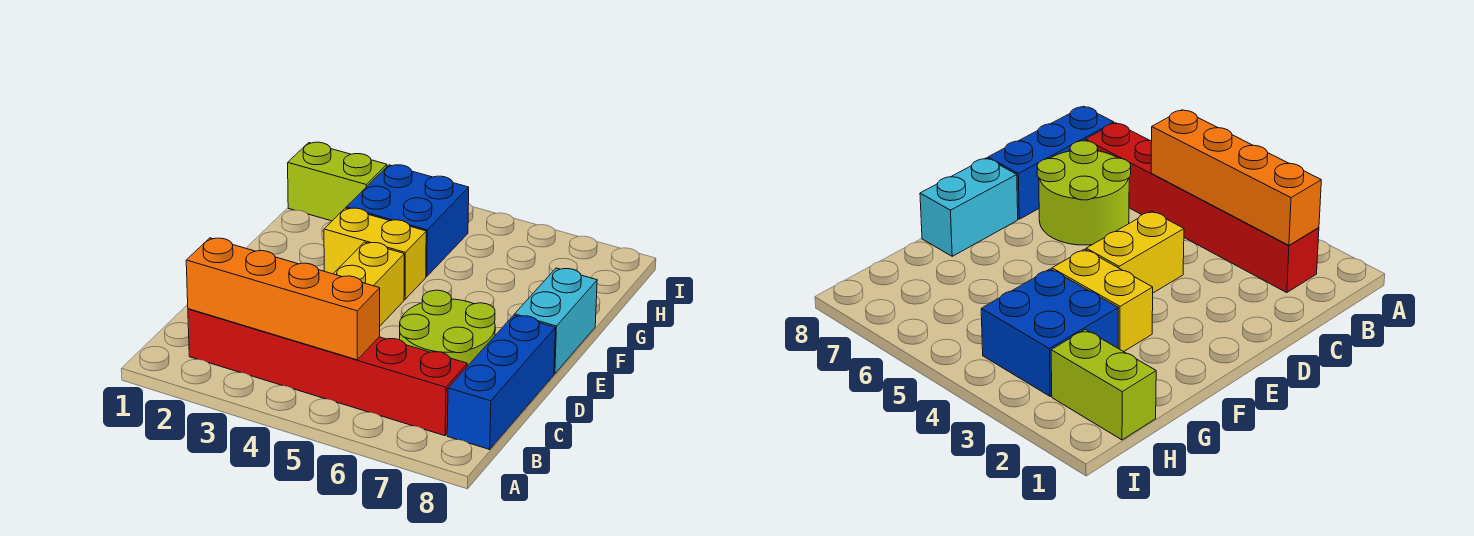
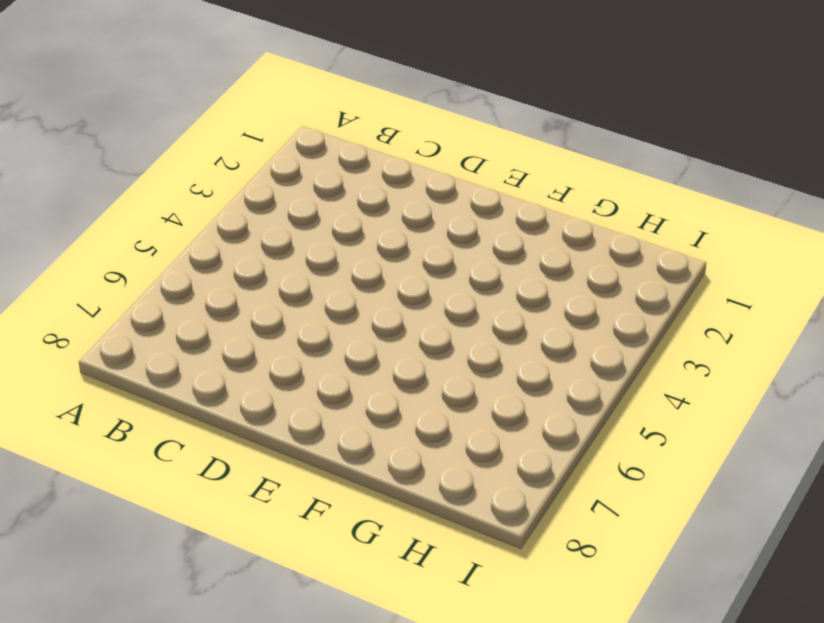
none -> red brick B2:B7 level 1
none -> blue brick B8:D8 level 1

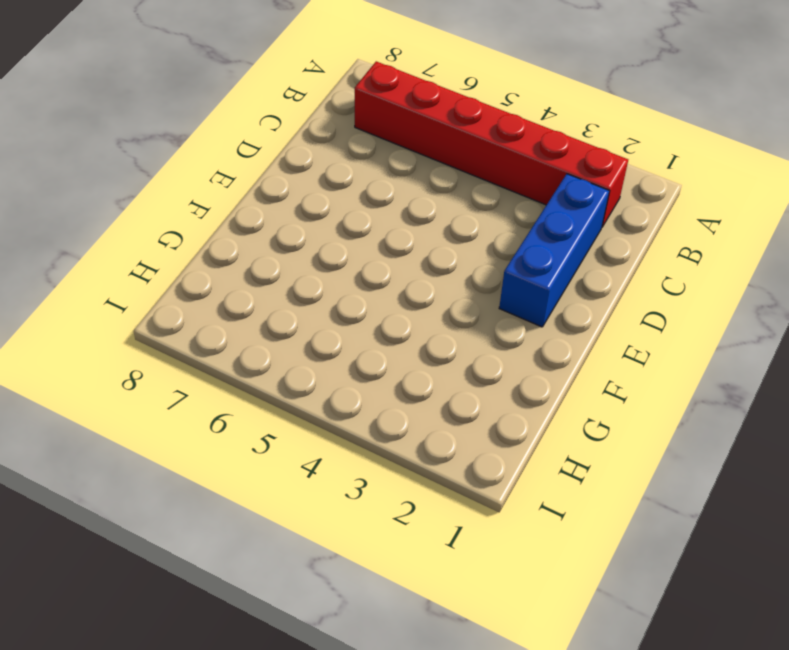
blue brick C2:E2 level 1 -> blue brick B8:D8 level 1
none -> lime round brick C6:D7 level 1
none -> yellow brick D4:E4 level 1

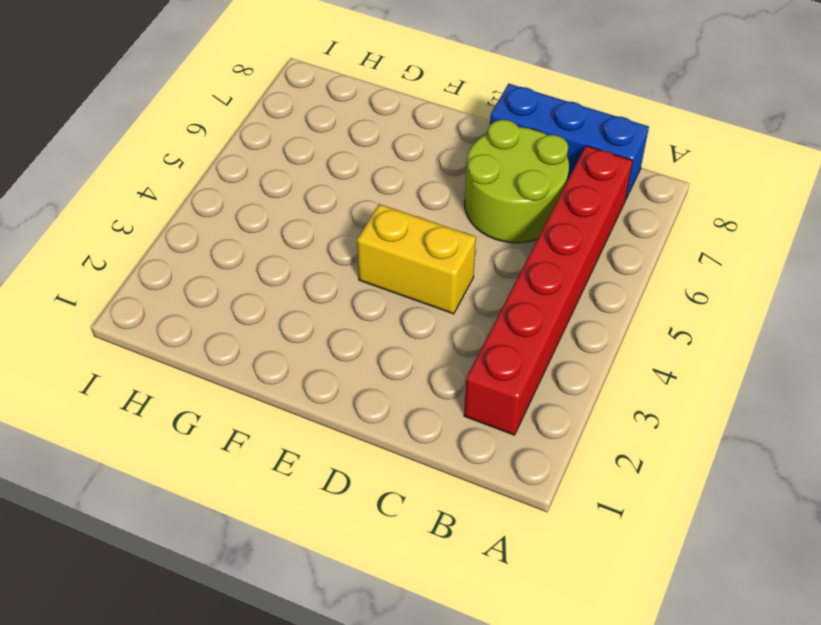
none -> cyan brick E8:F8 level 1
none -> yellow brick F3:F4 level 1

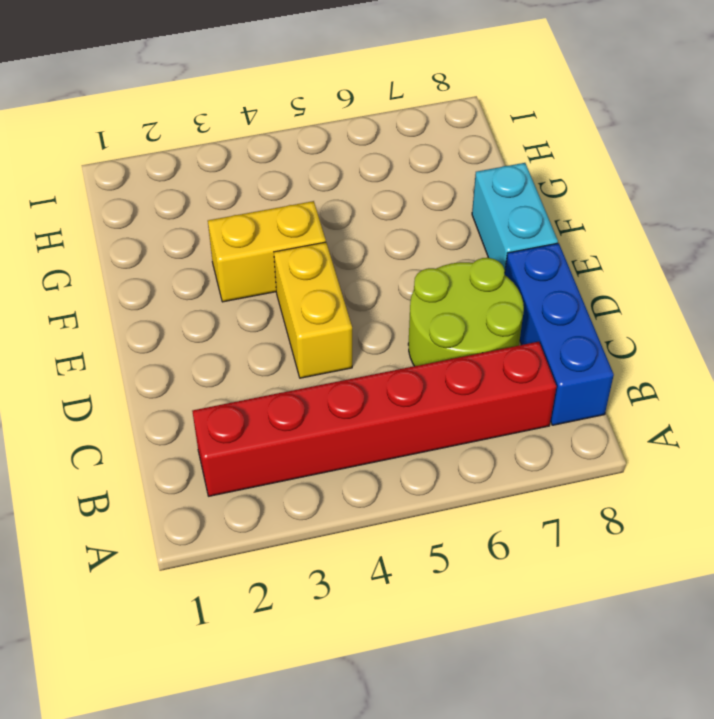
none -> blue brick G3:H4 level 1
none -> lime brick H1:H2 level 1

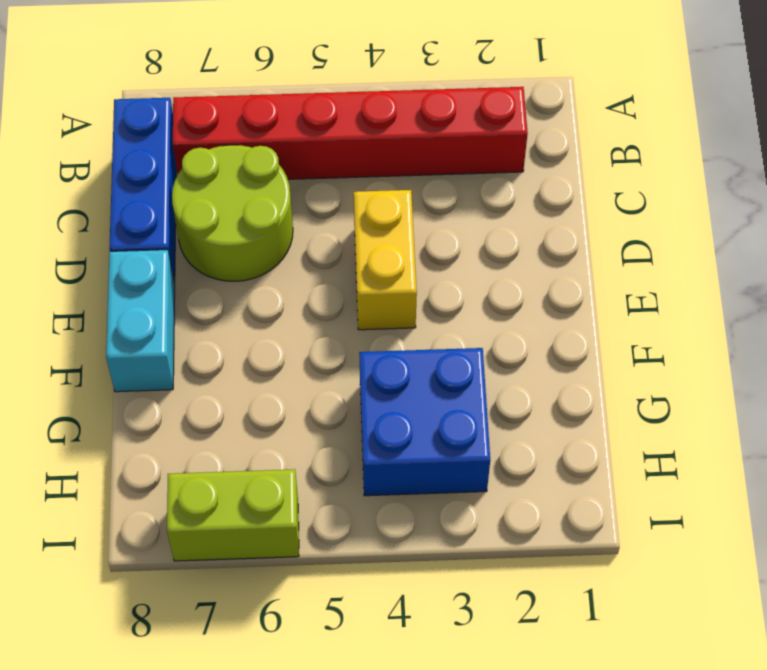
lime brick I6:I7 level 1 -> lime brick H1:H2 level 1
none -> yellow brick F3:F4 level 1
none -> orange brick B2:B5 level 2

